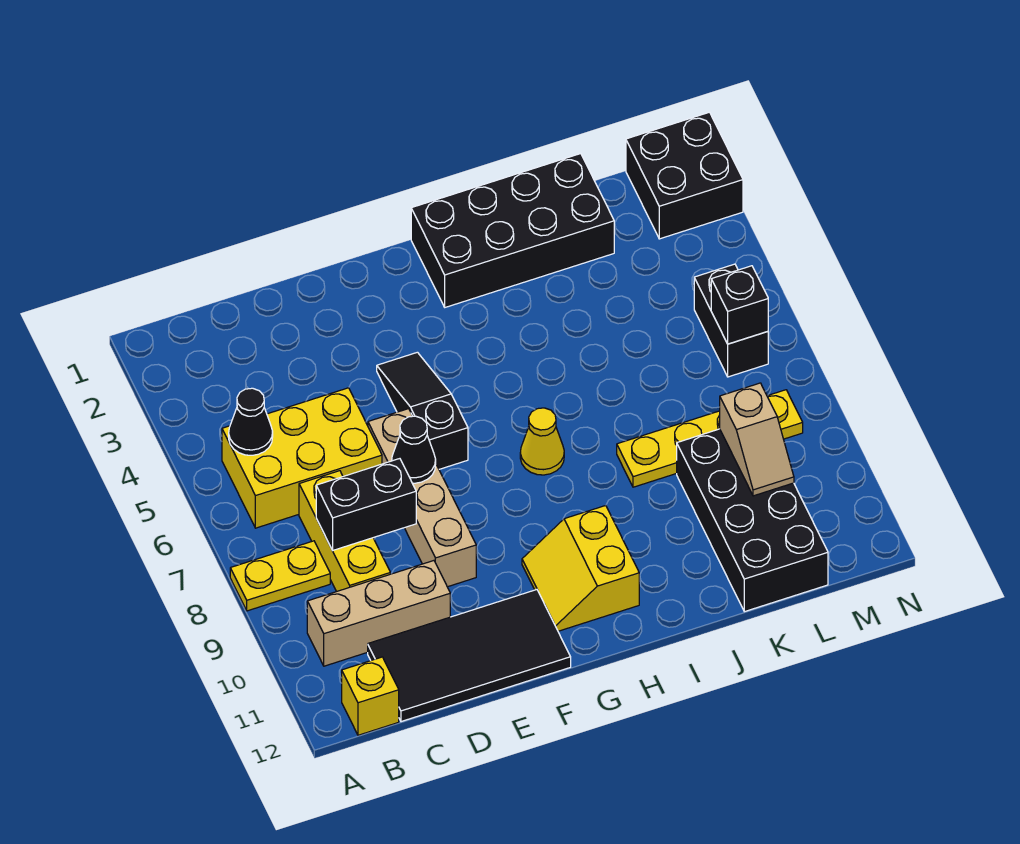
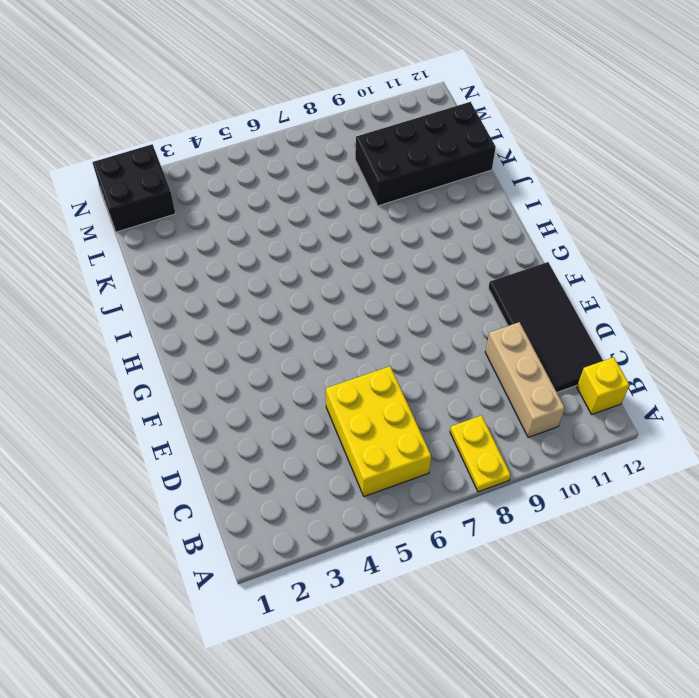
none -> yellow brick C7:C9 level 1
none -> tan brick E6:E9 level 1
none -> black slope F4:F6 level 1 top 6

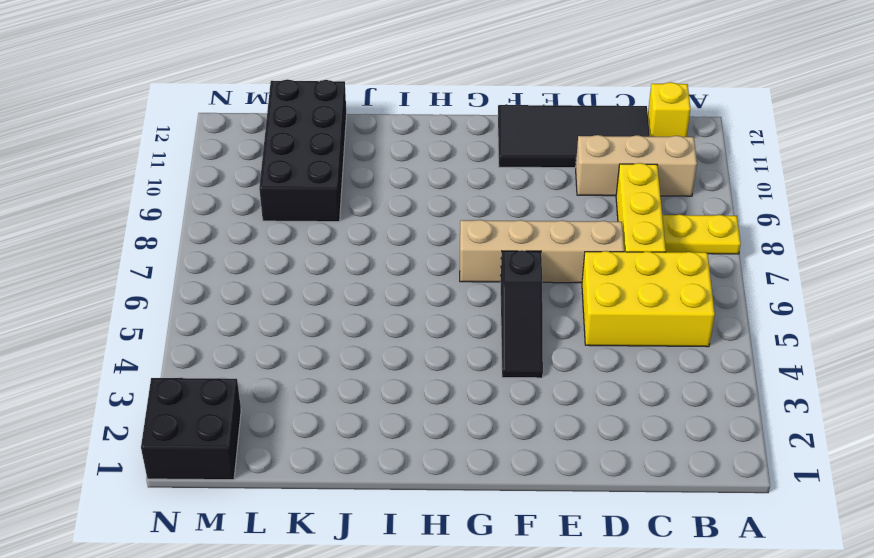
tan brick D7:G7 level 1 -> tan brick E6:E9 level 1
none -> yellow slope G10:H11 level 1 top H
none -> black brick H1:K2 level 1
none -> yellow cone H7 level 1

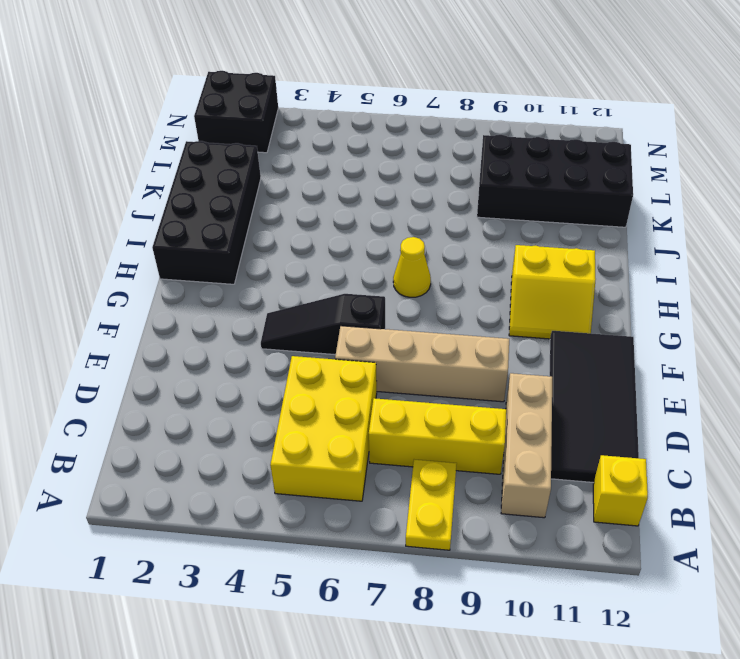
none -> yellow plate J8:M8 level 1
none -> black brick M5:M6 level 1
none -> black cone B5 level 2

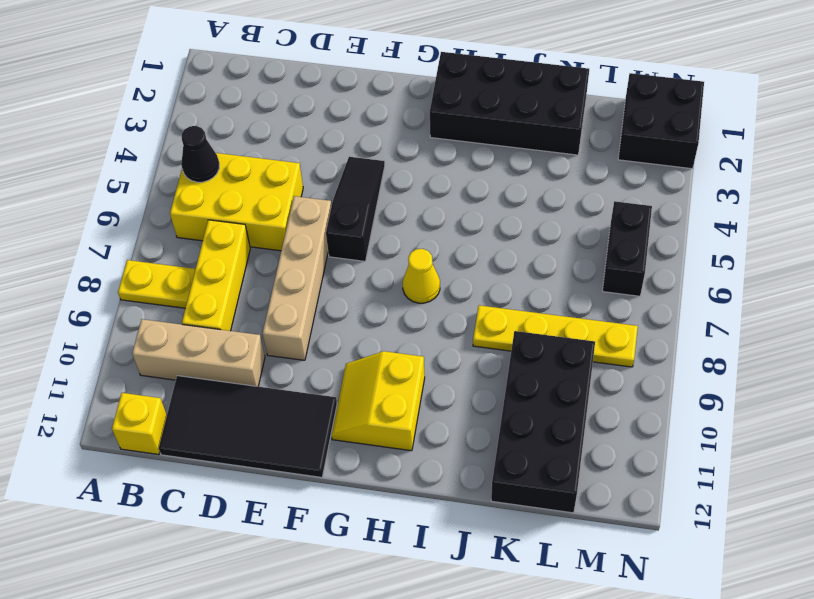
none -> black brick C8:D8 level 2
none -> black cone E7 level 2
none -> tan slope L9:L10 level 2 top 9

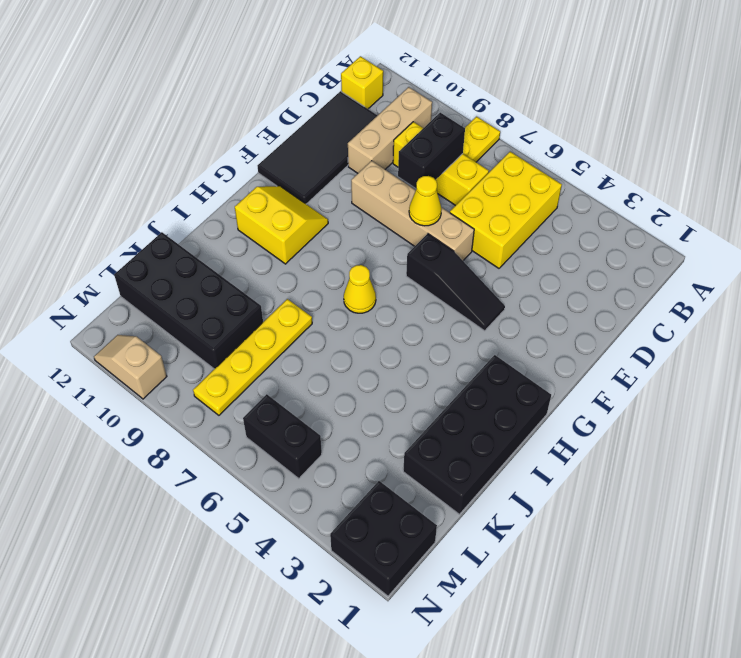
yellow cone E7 level 2 -> black cone E7 level 2
tan slope N10:N11 level 1 top 10 -> tan slope L9:L10 level 2 top 9
none -> black cone B5 level 2
none -> black brick M6 level 2

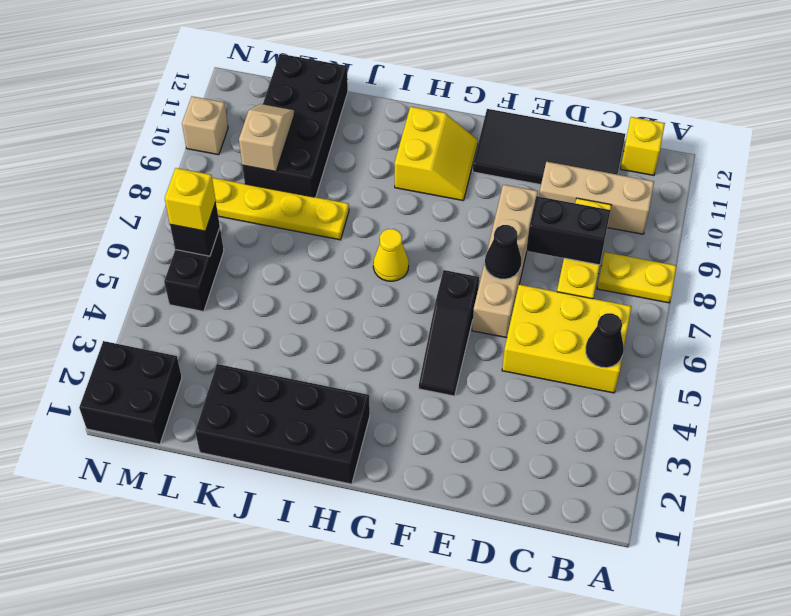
yellow brick M6 level 3 -> none
tan brick N10 level 1 -> none

